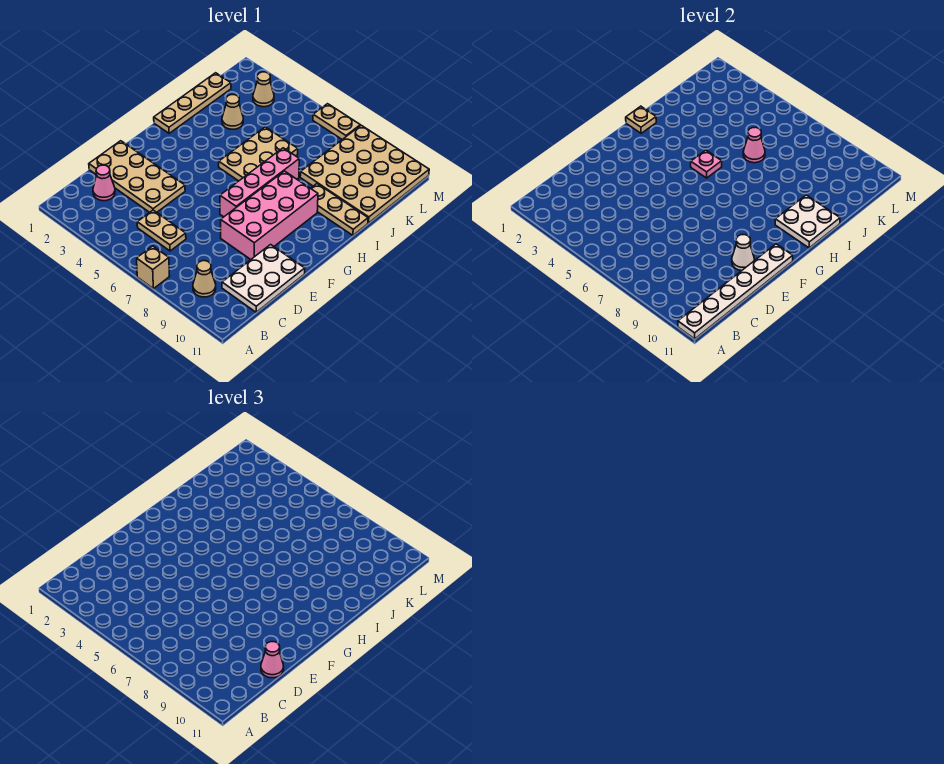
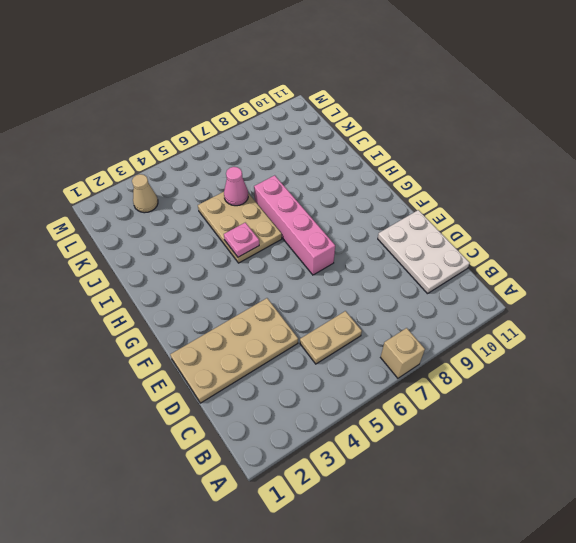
none -> tan cone B9 level 1
none -> pink cone C2 level 1
none -> pink brick E8:H9 level 1

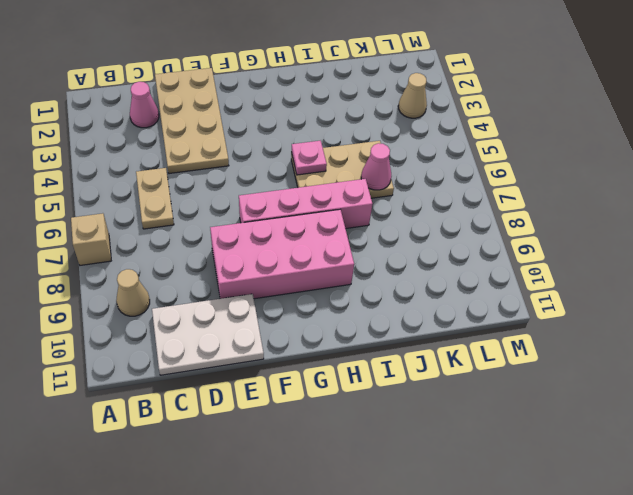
none -> tan plate H1:K1 level 1
none -> tan plate I9:I11 level 1
none -> tan cone J3 level 1

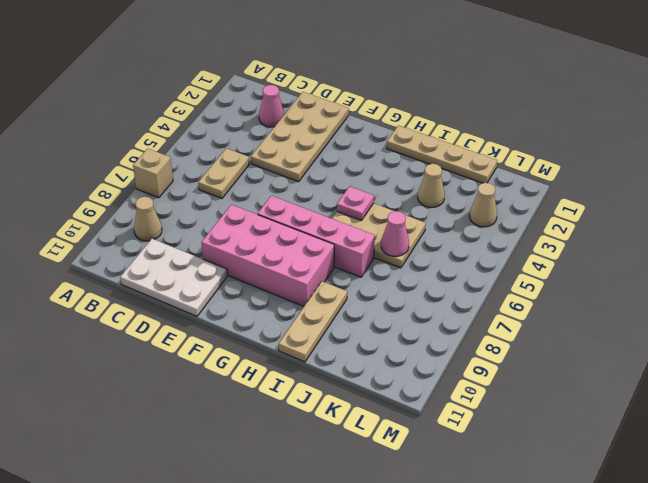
none -> tan plate J8:M11 level 1
none -> tan plate M6:M7 level 1
none -> white plate A11:F11 level 2

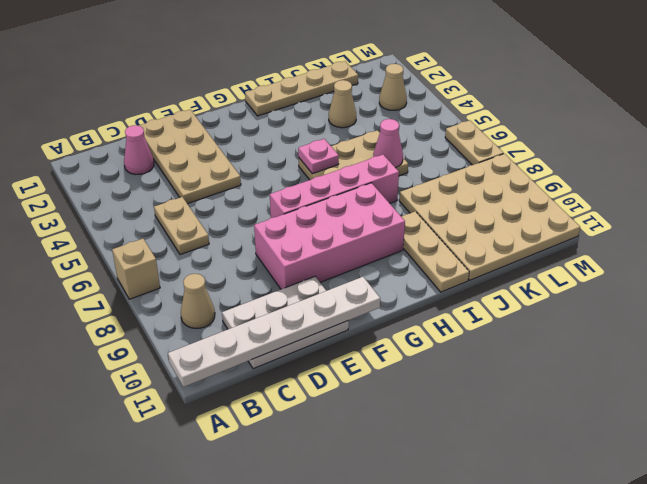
none -> white cone E10 level 2
none -> tan plate H1 level 2
none -> white plate H10:I11 level 2

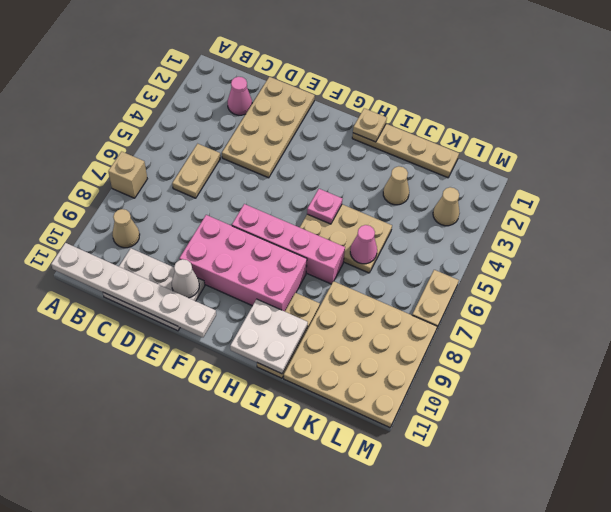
none -> pink cone D11 level 3

